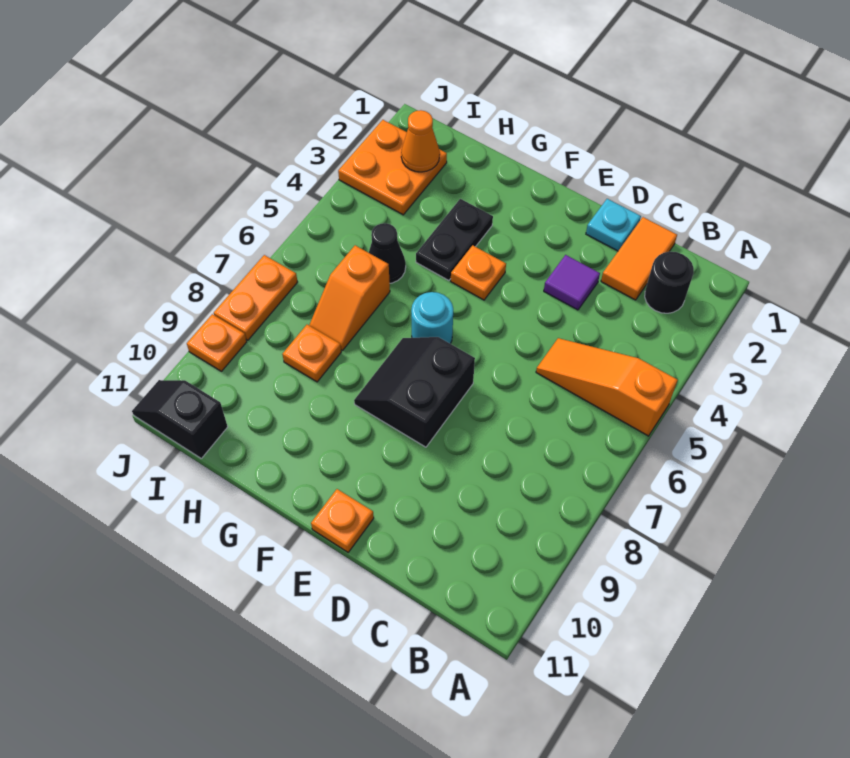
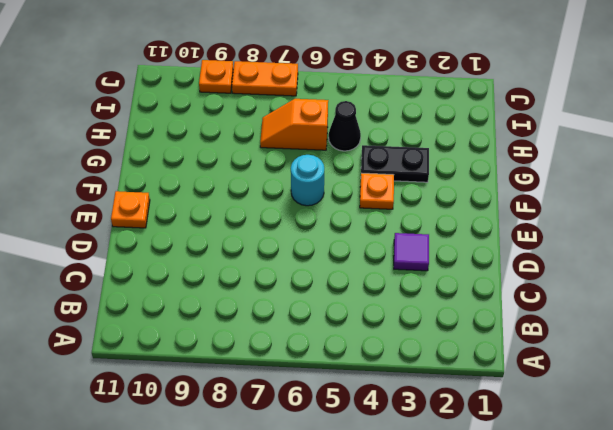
none -> orange slope A5:C5 level 1 top A
none -> black round brick B2 level 1
none -> orange tile C1:C2 level 1

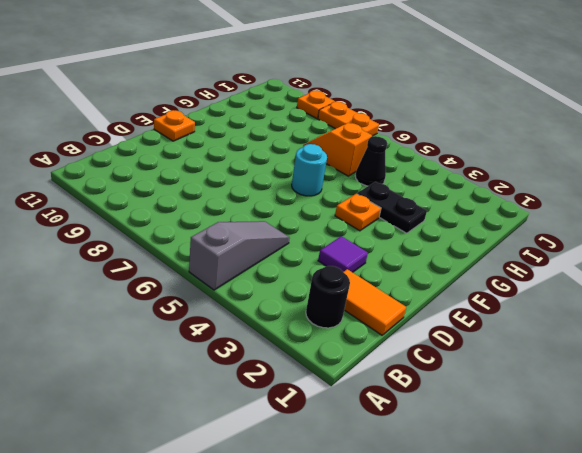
grey slope A5:C5 level 1 top A -> orange slope A5:C5 level 1 top A
none -> cyan plate D1 level 1
none -> black slope E7:F8 level 1 top E
none -> orange plate H8 level 1

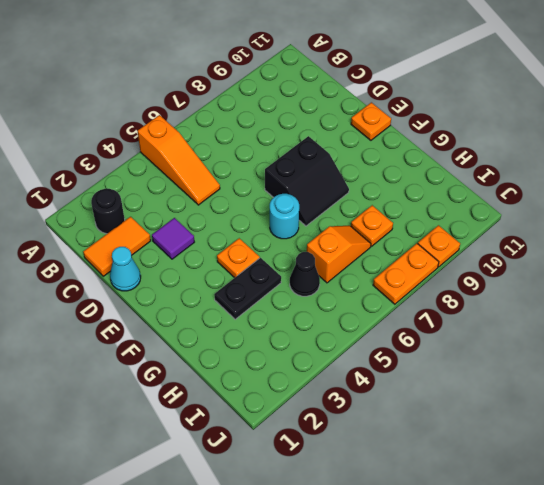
cyan cone D1 level 1 -> cyan plate D1 level 1
none -> orange plate I2:J3 level 1
none -> black slope I11:J11 level 1 top I
none -> orange cone I2 level 2

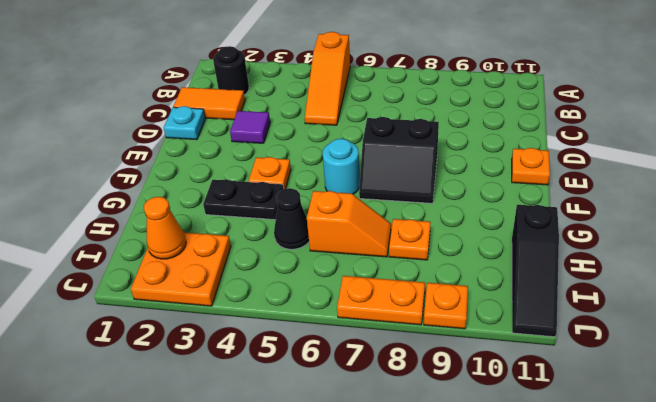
black slope H11:J11 level 1 top H -> black slope I11:J11 level 1 top I

